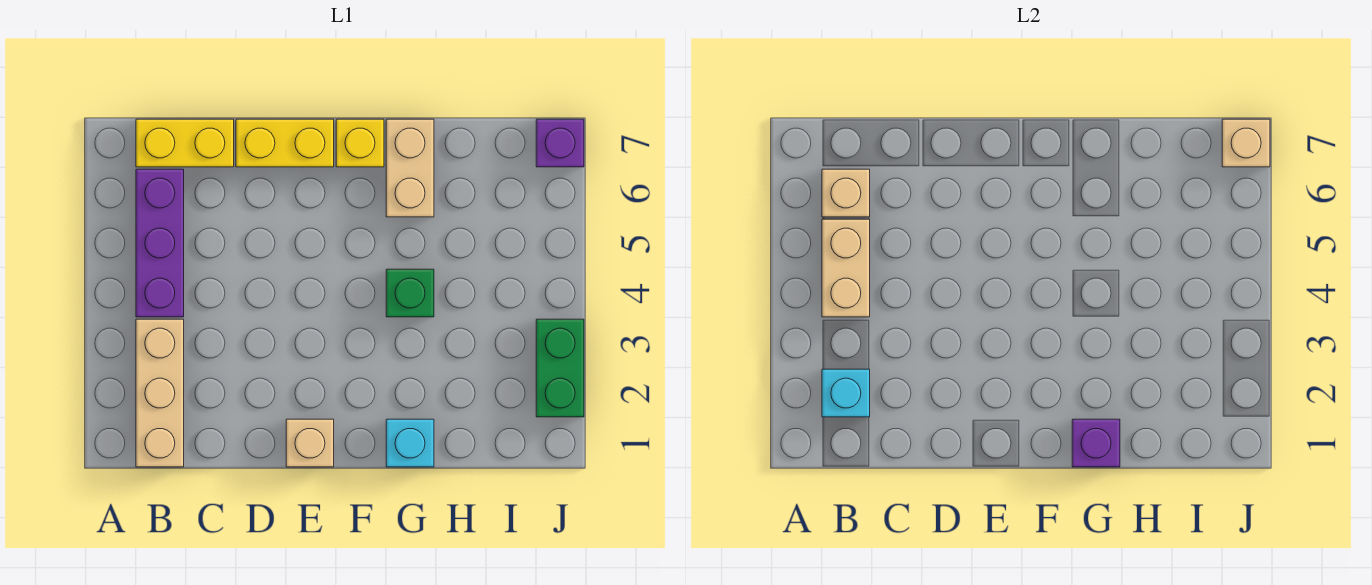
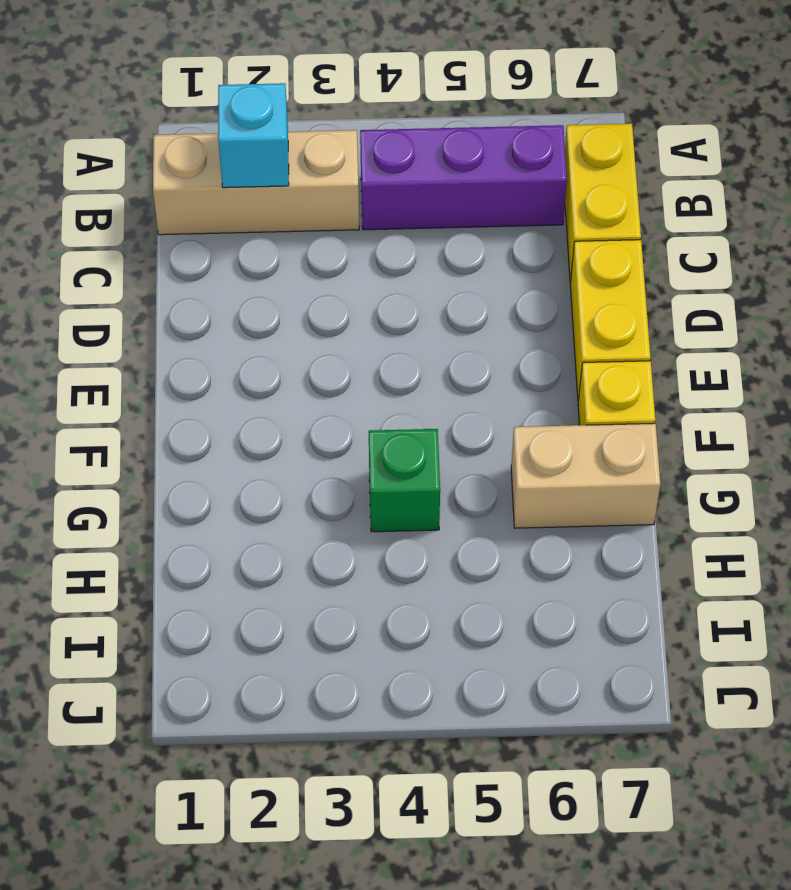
none -> tan brick E1 level 1
none -> cyan brick G1 level 1
none -> green brick J2:J3 level 1

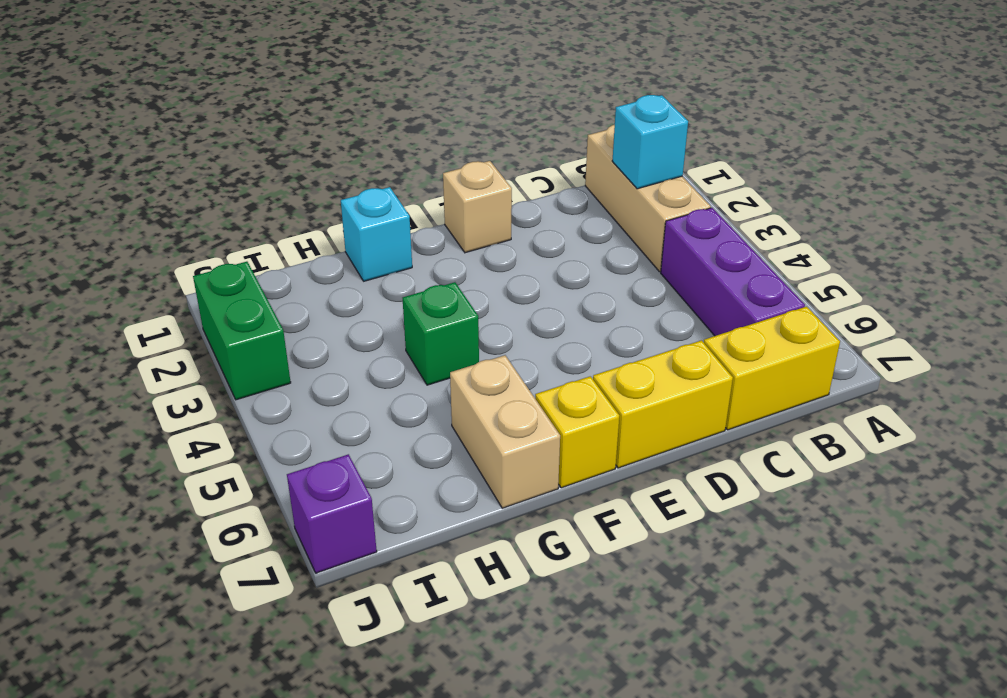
none -> tan brick B4:B5 level 2
none -> tan brick B6 level 2
none -> purple brick G1 level 2

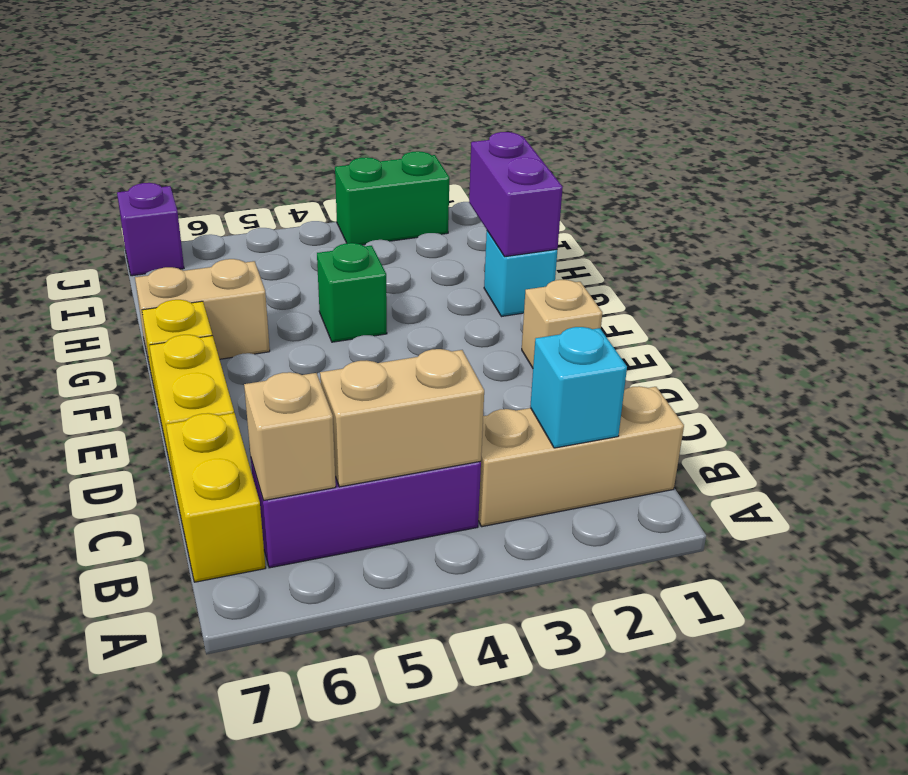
purple brick G1:H1 level 2 -> purple brick G1 level 2
none -> tan brick J7 level 2

